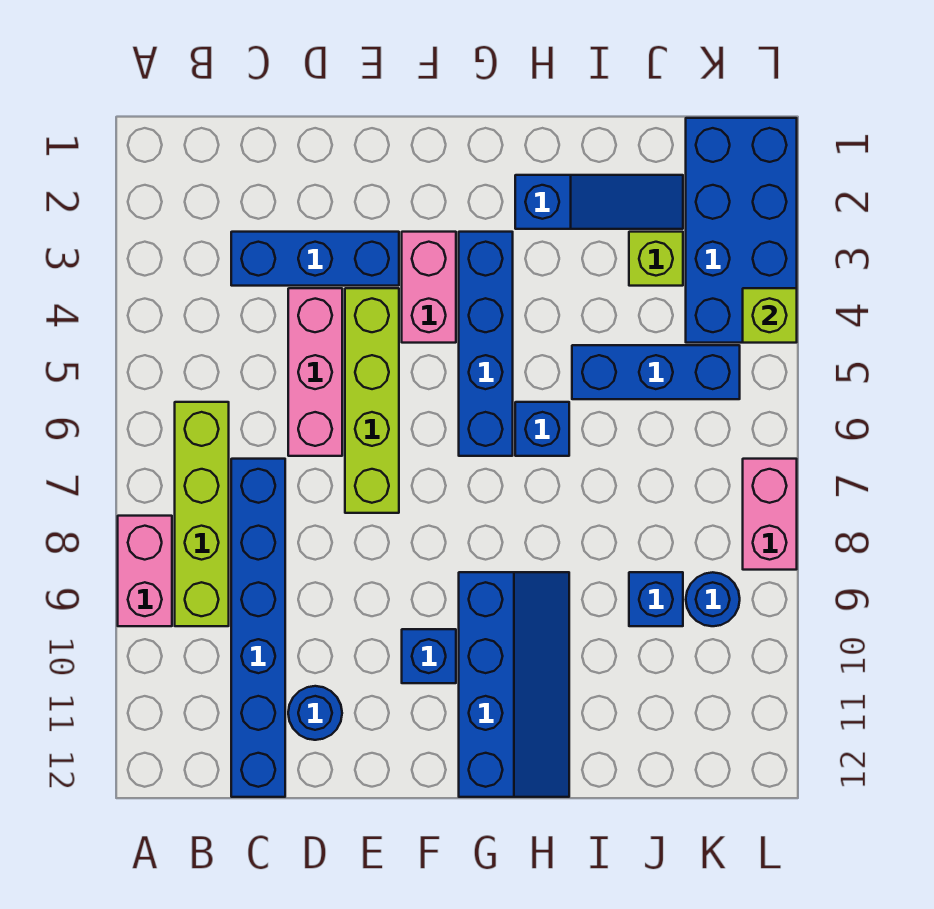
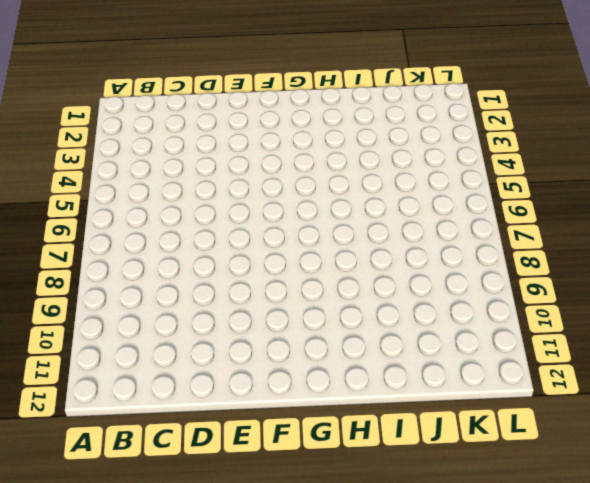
none -> pink brick A8:A9 level 1
none -> lime brick B6:B9 level 1
none -> blue brick C3:E3 level 1

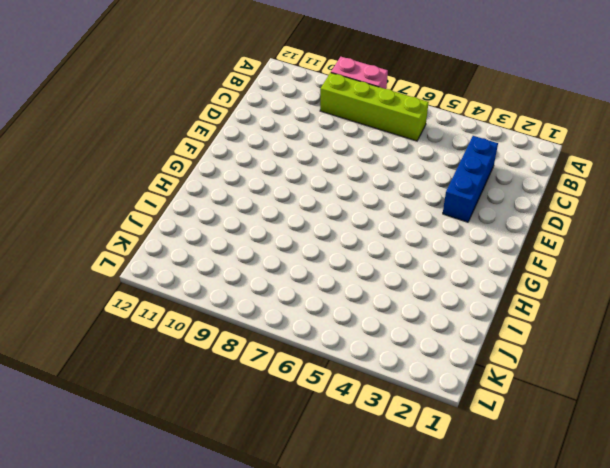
none -> blue brick C7:C12 level 1
none -> pink brick D4:D6 level 1
none -> blue round brick D11 level 1

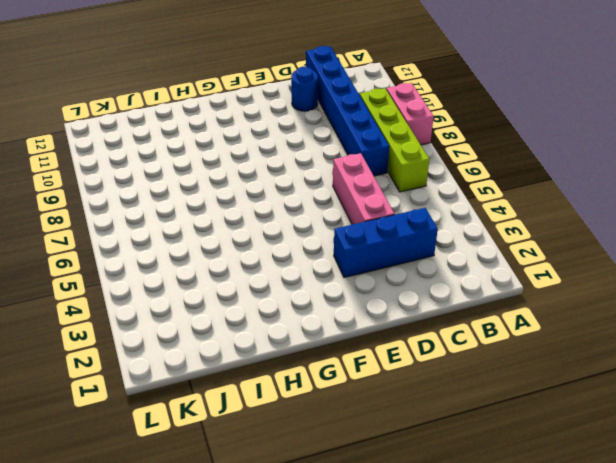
none -> lime brick E4:E7 level 1
none -> pink brick F3:F4 level 1
none -> blue brick F10 level 1

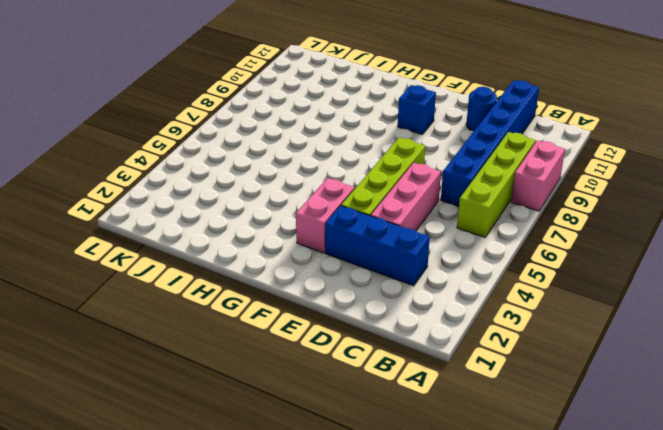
none -> blue brick G3:G6 level 1
none -> blue slope G9:H12 level 1 top G
none -> blue slope H2:J2 level 1 top H

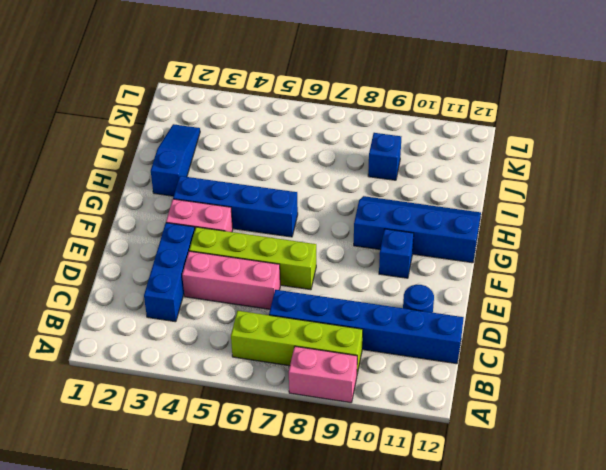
none -> blue brick H6 level 1
none -> blue brick I5:K5 level 1
none -> lime brick J3 level 1

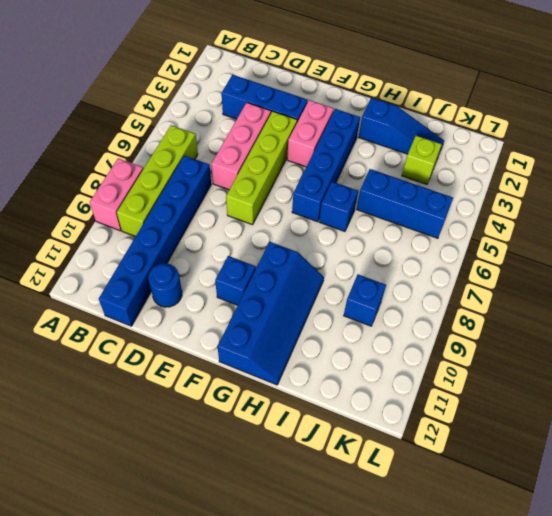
none -> blue brick K1:L4 level 1
none -> blue round brick K9 level 1
none -> pink brick L7:L8 level 1

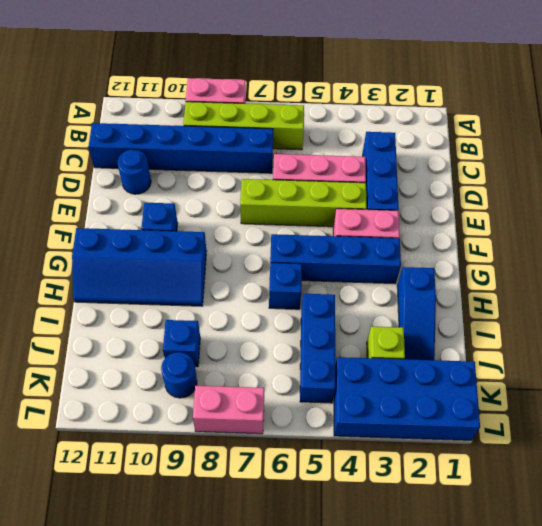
none -> lime brick L4 level 2

